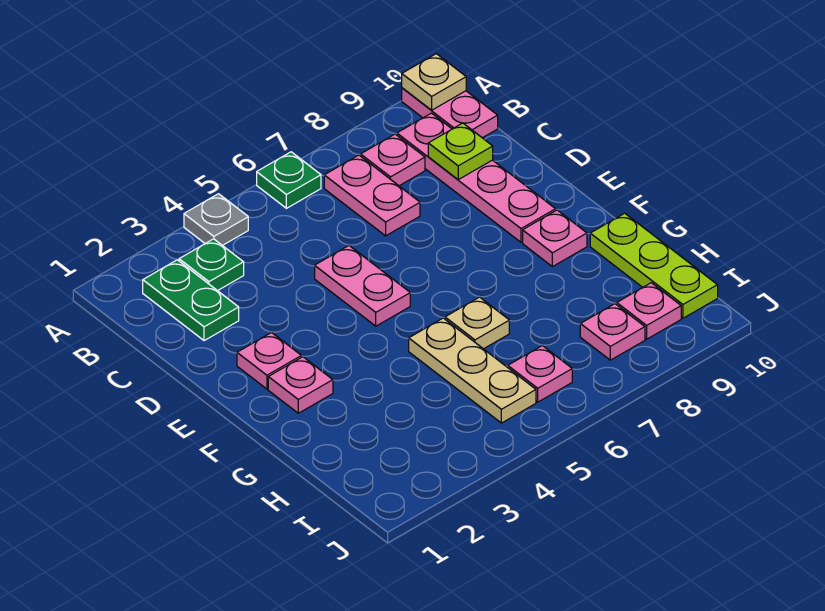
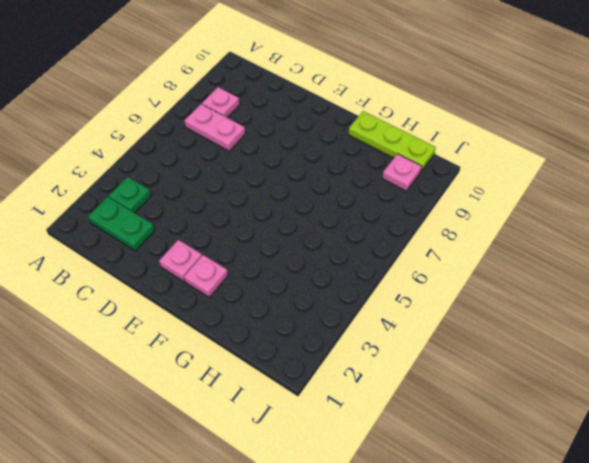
none -> grey plate A4 level 1
none -> green plate A6 level 1
none -> pink plate A10:B10 level 1

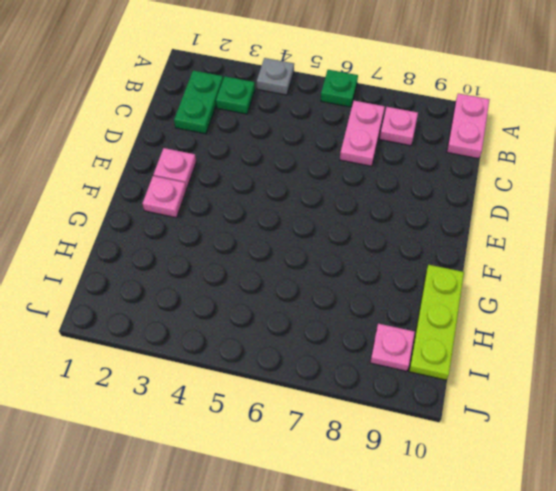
none -> pink plate B9:E9 level 1
none -> pink plate D5:E5 level 1
none -> pink plate F9 level 1

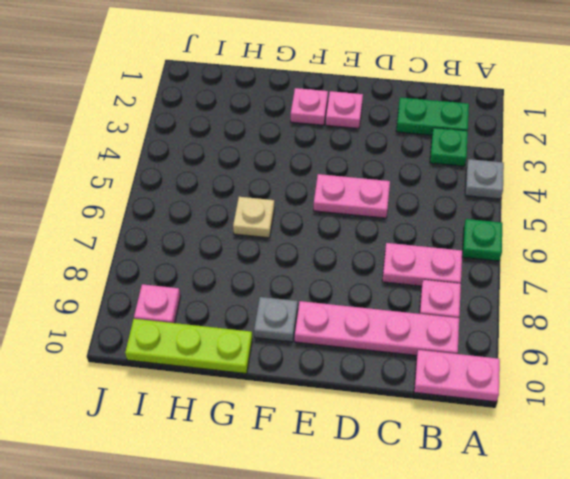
grey plate F9 level 1 -> pink plate F9 level 1
none -> tan plate G5:I5 level 1
none -> pink plate I6 level 1
none -> pink plate I8 level 1

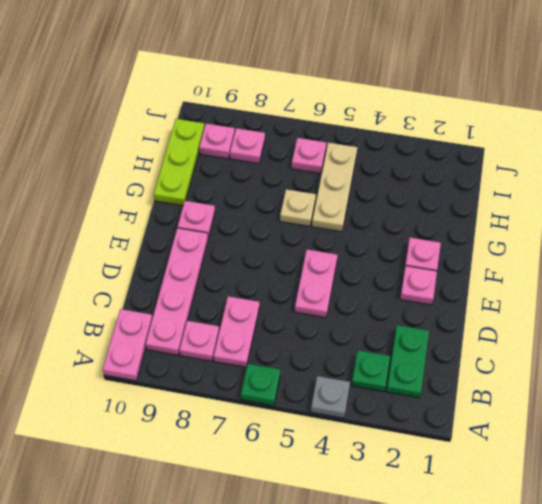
none -> tan plate A10 level 2
none -> lime plate C9 level 2

